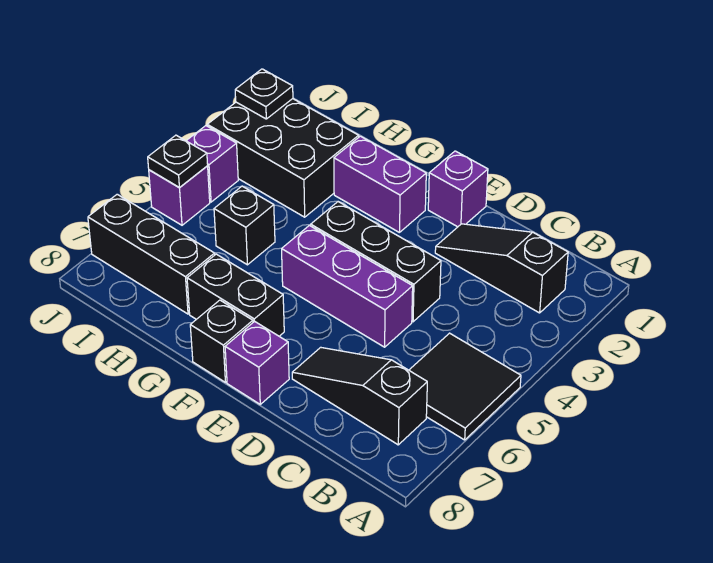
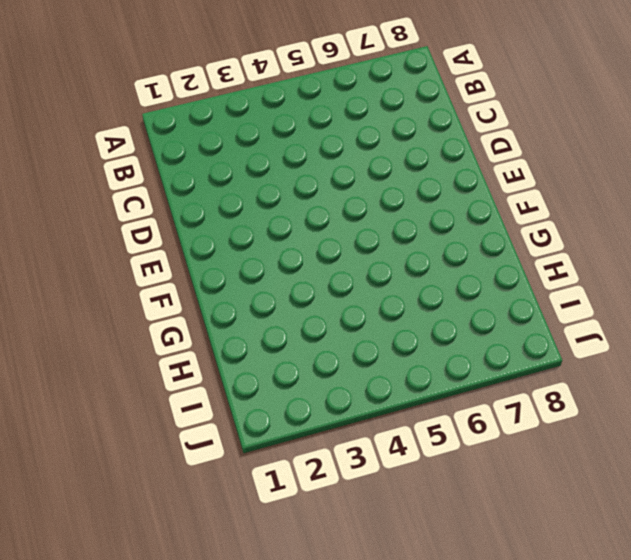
none -> black tile A5:B6 level 1
none -> black slope B2:D2 level 1 top B
none -> black slope B7:D7 level 1 top B

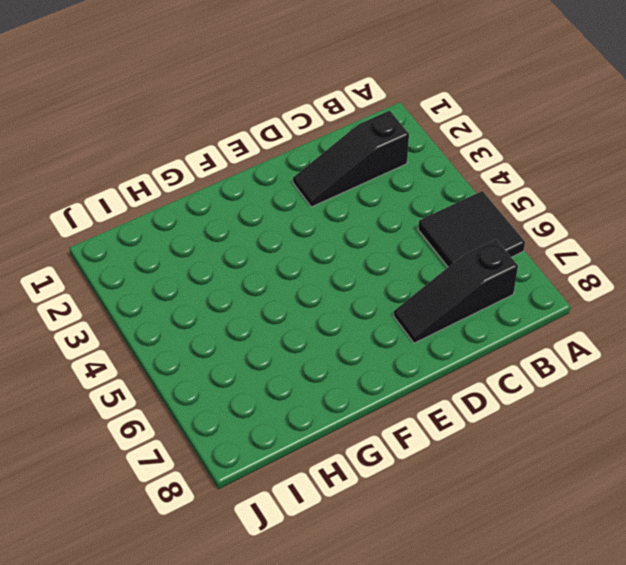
none -> black brick D4:F4 level 1
none -> purple brick D5:F5 level 1
none -> purple brick E1 level 1

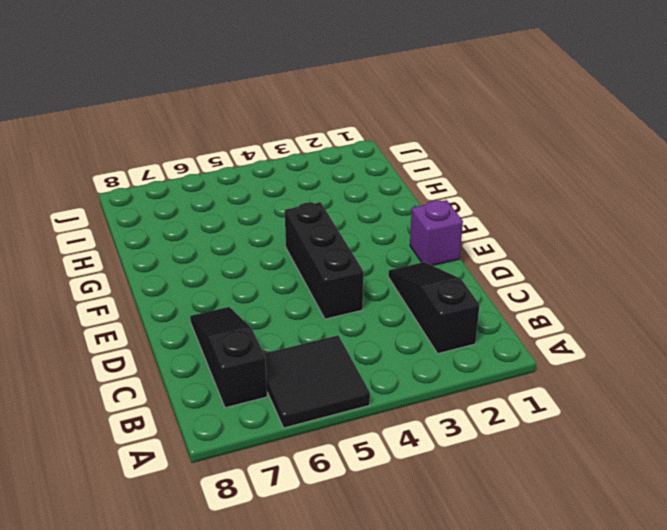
none -> purple brick D5:F5 level 1
none -> purple brick E8 level 1
none -> purple brick F2:G2 level 1

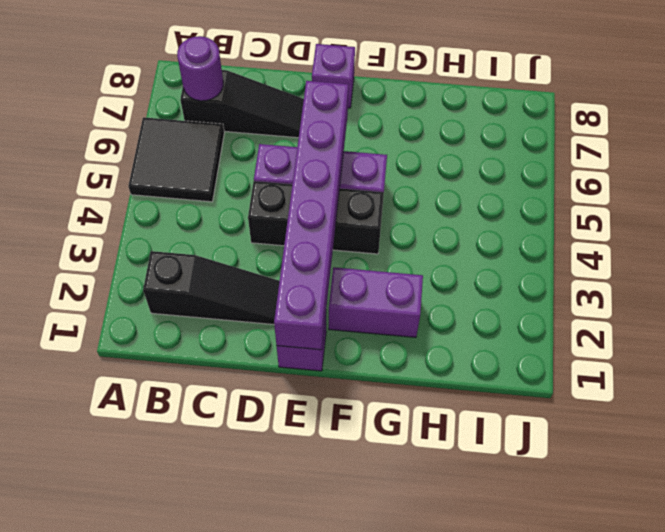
purple round brick B7 level 2 -> none
purple brick E1:E6 level 2 -> none
none -> black brick F7:G7 level 1
none -> black brick F8 level 1
none -> black brick H2:J3 level 1

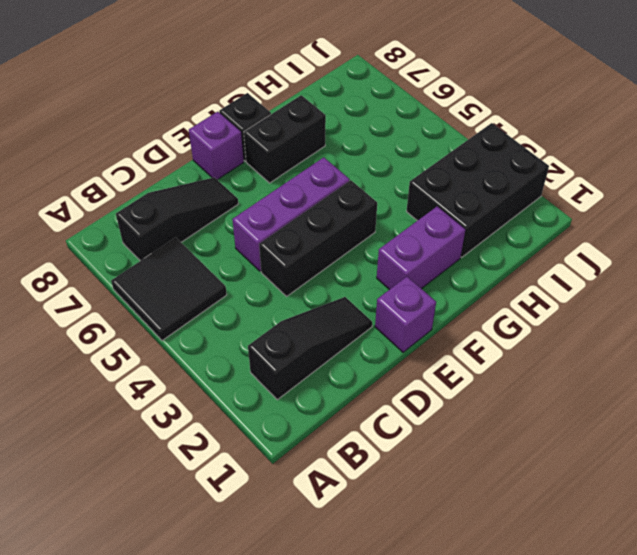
none -> black brick H5 level 1
none -> black brick H7:J7 level 1
none -> purple brick J4 level 1

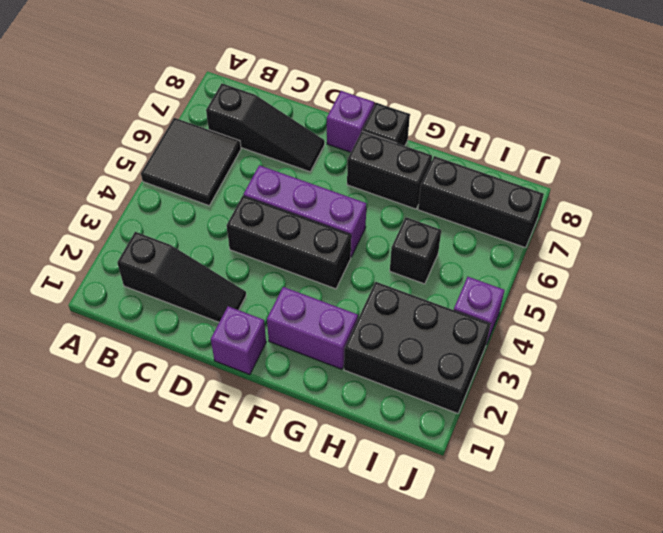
none -> purple brick J5 level 1
none -> black plate J2 level 2
none -> black plate J5 level 2

